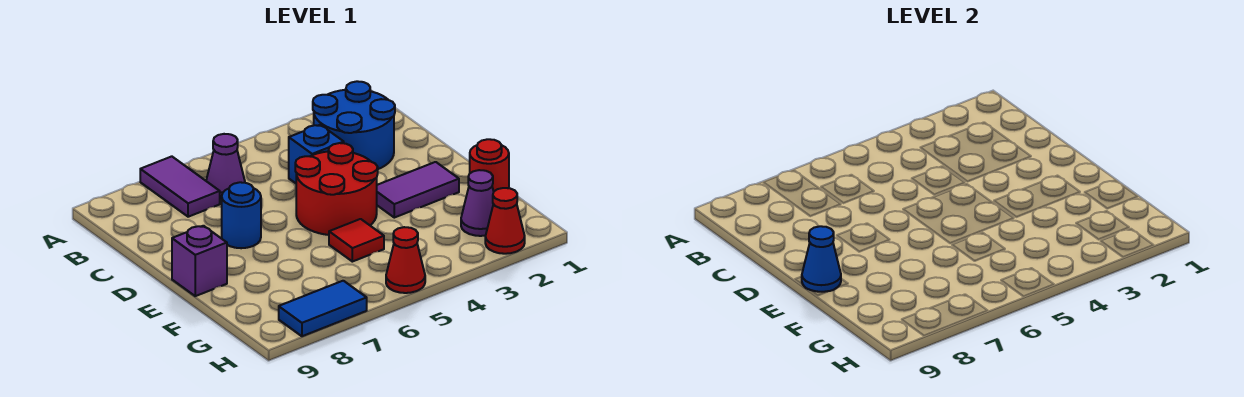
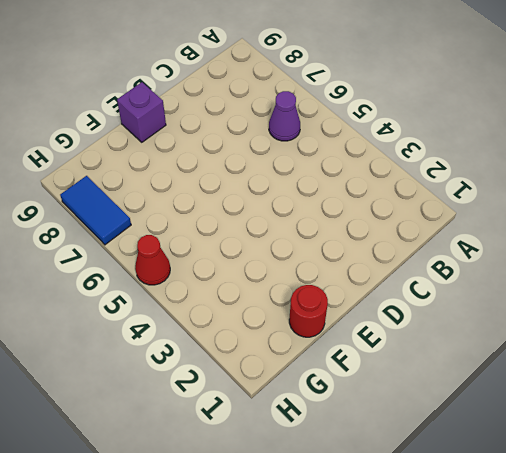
none -> purple tile A7:B7 level 1
none -> blue round brick B2:C3 level 1
none -> blue brick C4 level 1

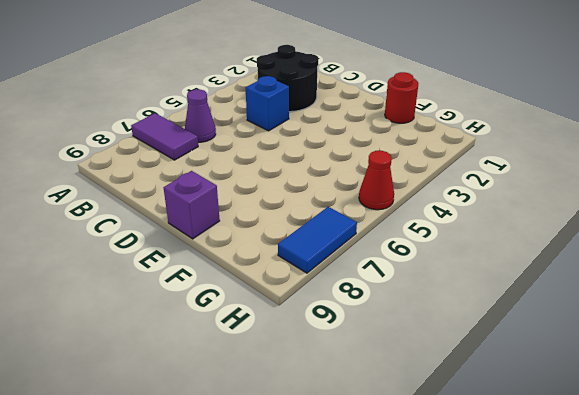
black round brick B2:C3 level 1 -> blue round brick B2:C3 level 1
none -> red round brick D4:E5 level 1
none -> blue round brick D7 level 1
none -> purple tile E2:E3 level 1

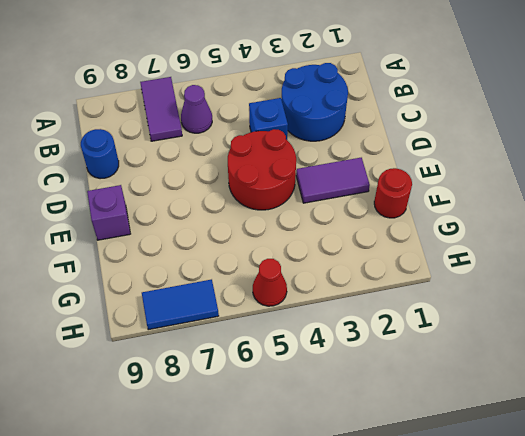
blue round brick C9 level 1 -> blue round brick D7 level 1
none -> red tile F5 level 1
none -> purple cone G2 level 1
none -> red cone H2 level 1

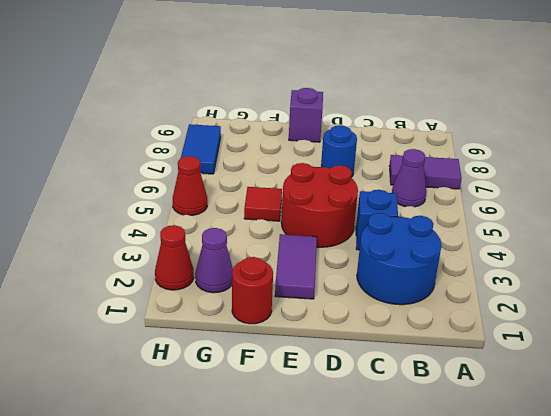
none -> blue cone E9 level 2

